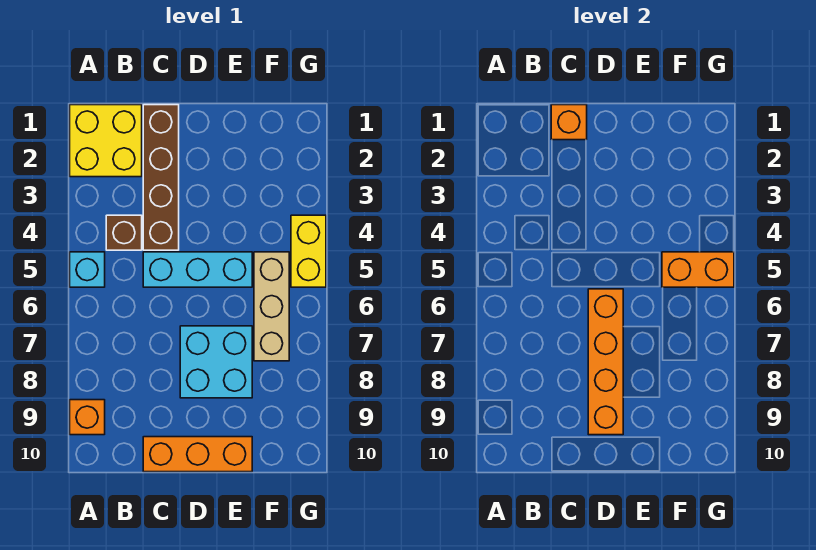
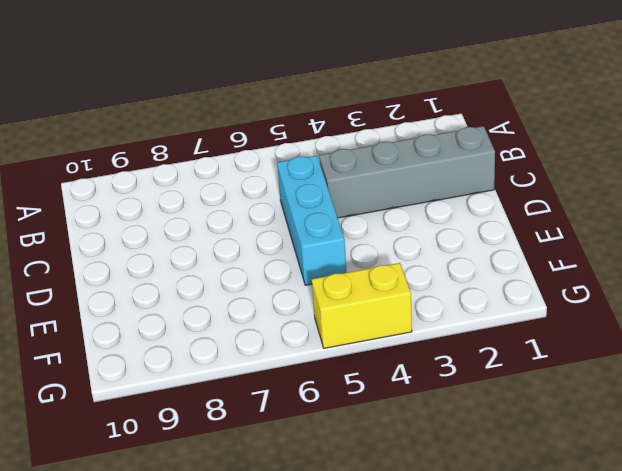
grey brick C1:C4 level 1 -> brown brick C1:C4 level 1
none -> yellow brick A1:B2 level 1
none -> cyan brick A5 level 1
none -> orange brick A9 level 1

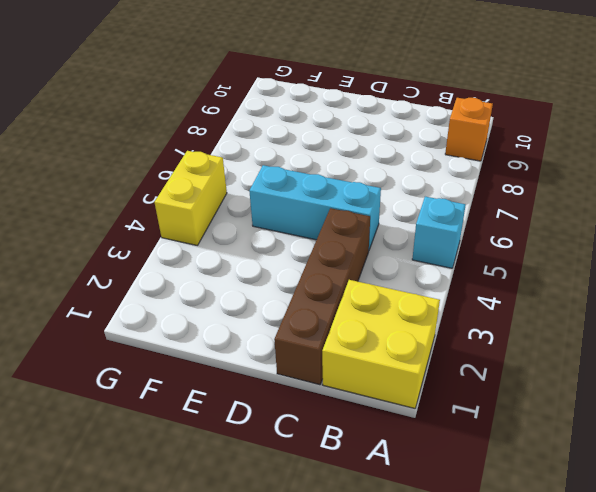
none -> brown brick B4 level 1
none -> orange brick C10:E10 level 1
none -> cyan brick D7:E8 level 1

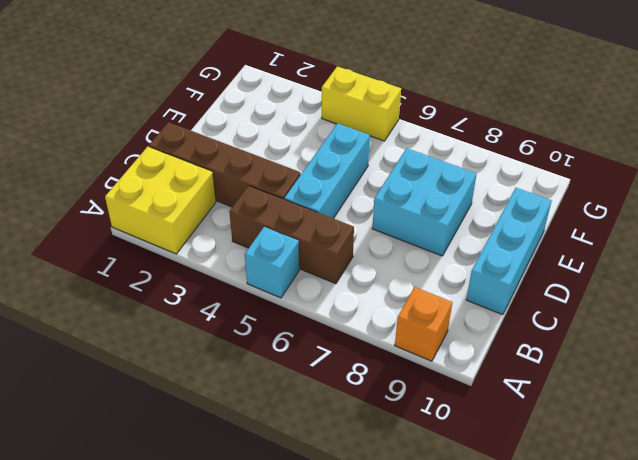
brown brick B4:B6 level 1 -> brown brick B4 level 1
cyan brick C10:E10 level 1 -> orange brick C10:E10 level 1
none -> tan brick F5:F7 level 1
none -> orange brick C1 level 2
none -> orange brick D6:D9 level 2

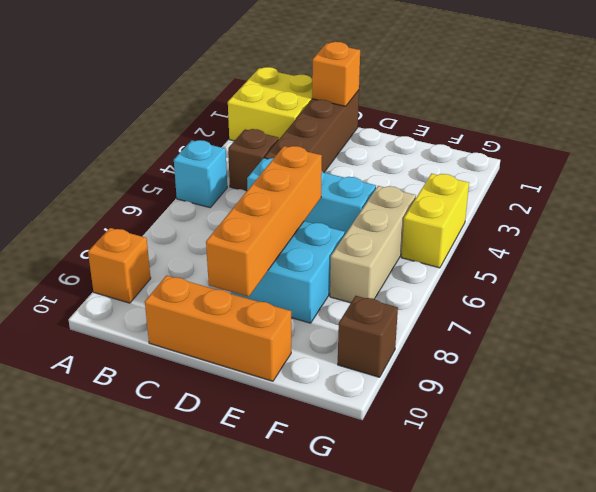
brown brick G9 level 1 -> none
none -> orange brick F5:G5 level 2

